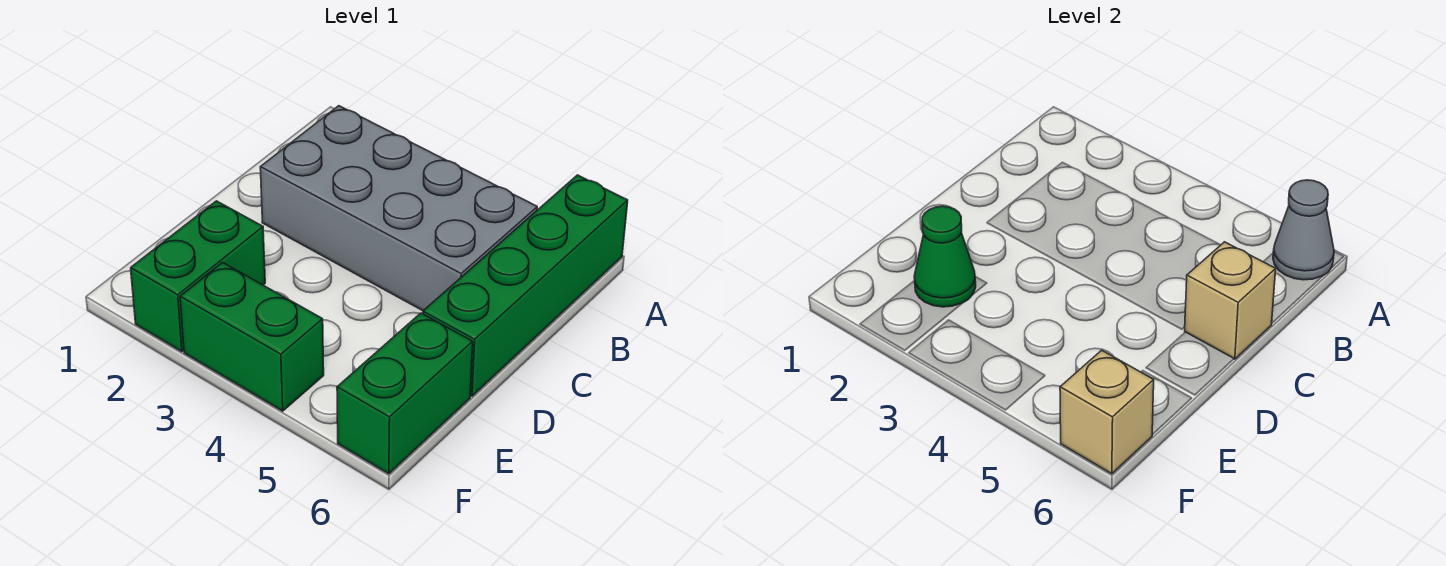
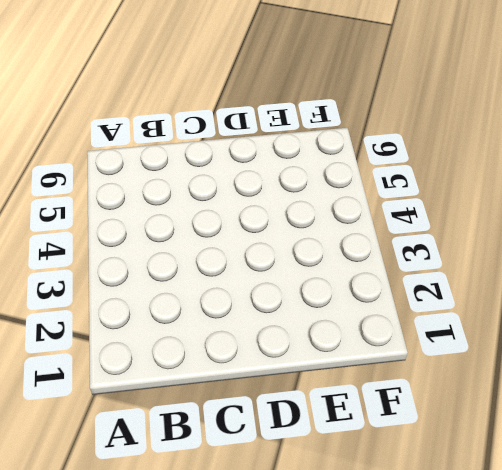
none -> green brick A6:D6 level 1
none -> grey brick B2:C5 level 1

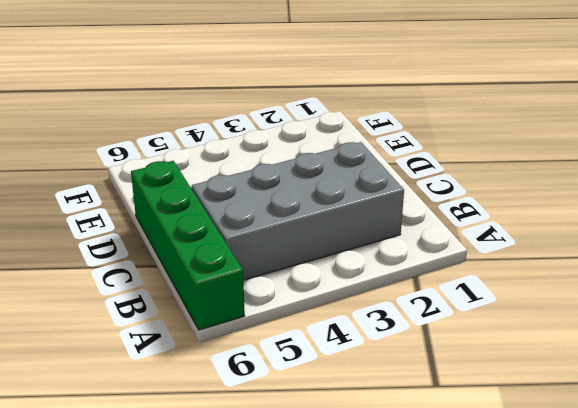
none -> green brick E2:F2 level 1
none -> green brick E6:F6 level 1

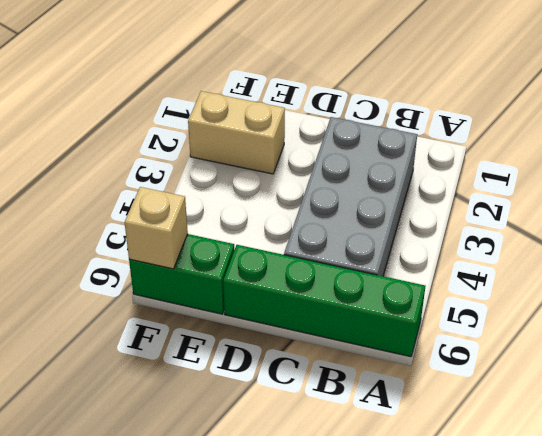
tan brick E2:F2 level 1 -> green brick E2:F2 level 1
none -> green brick F3:F4 level 1
none -> grey cone A6 level 2

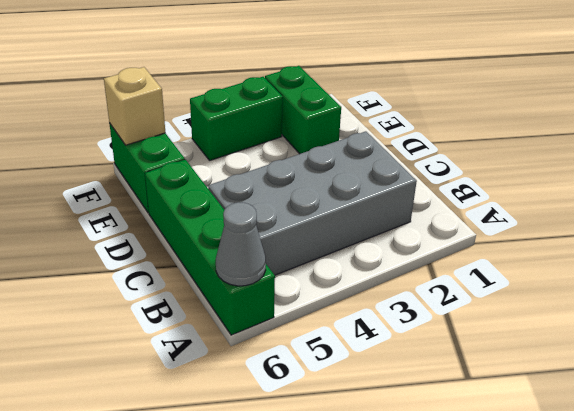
none -> tan brick C6 level 2
none -> green cone E2 level 2

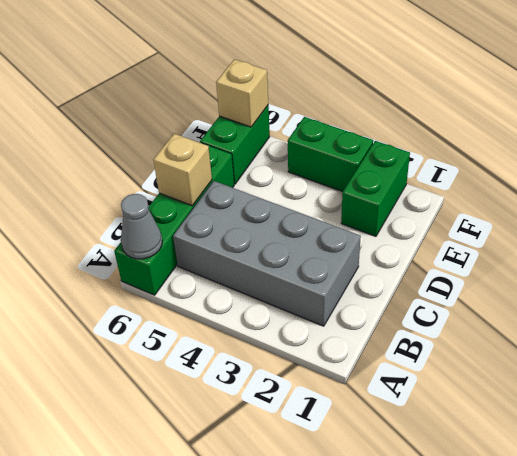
none -> green cone E2 level 2

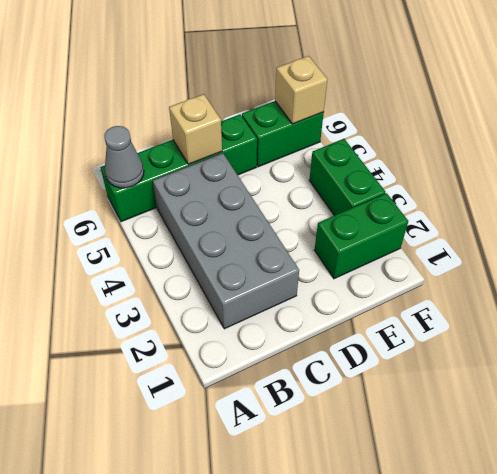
none -> green cone E2 level 2

